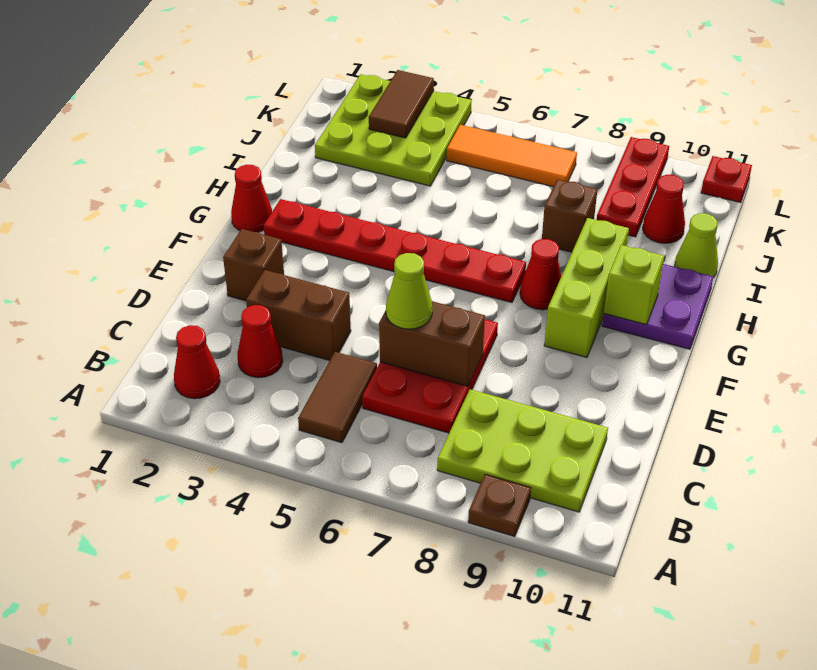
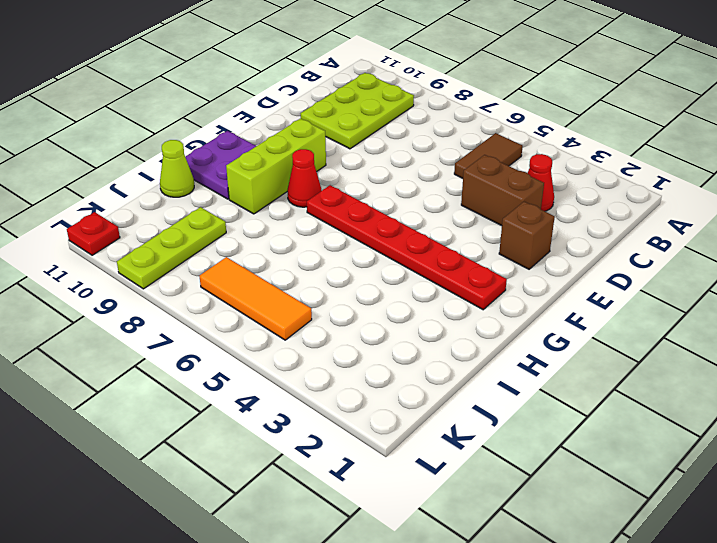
lime plate B9:D10 level 1 -> lime plate B8:C10 level 1
lime plate J9:L9 level 1 -> red plate J9:L9 level 1
none -> brown plate A9 level 1
none -> red cone B2 level 1
none -> red plate C6:E7 level 1

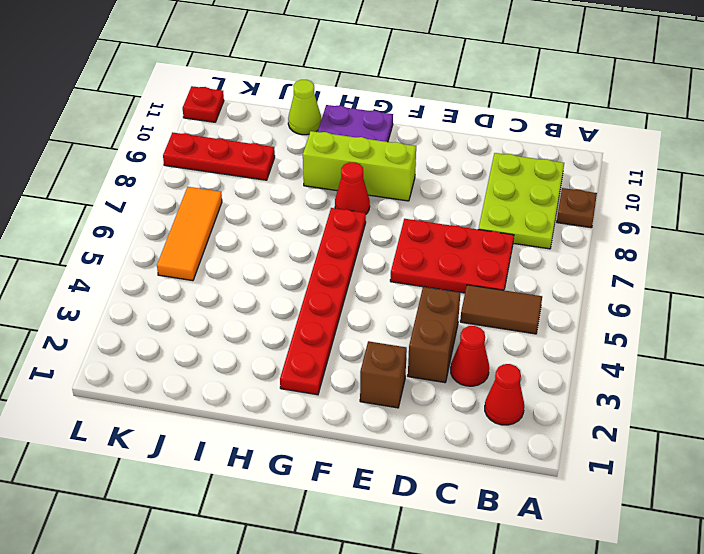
none -> red cone G1 level 1
none -> brown brick I8 level 1
none -> lime plate J2:L4 level 1

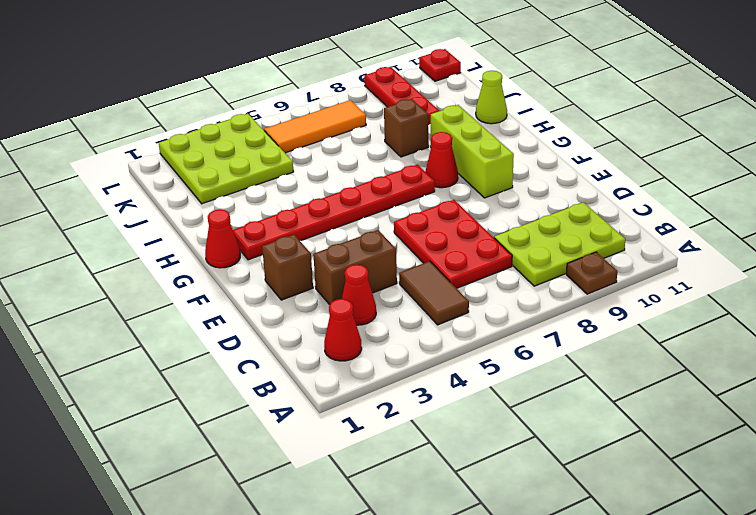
none -> purple plate G10:H11 level 1
none -> red cone J10 level 1
none -> brown brick D6:D7 level 2

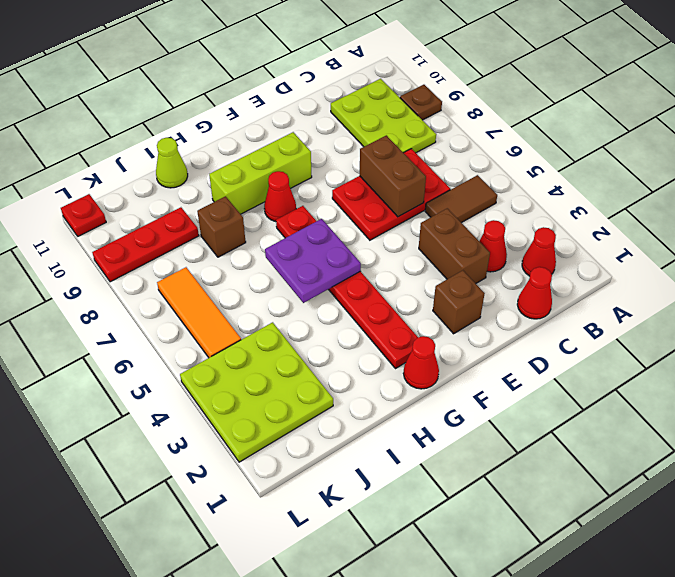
red cone C1 level 1 -> red cone J10 level 1
purple plate G5:H6 level 2 -> purple plate G10:H11 level 1
none -> lime brick G10 level 2
none -> brown tile K3:L3 level 2
none -> lime cone D6 level 3

